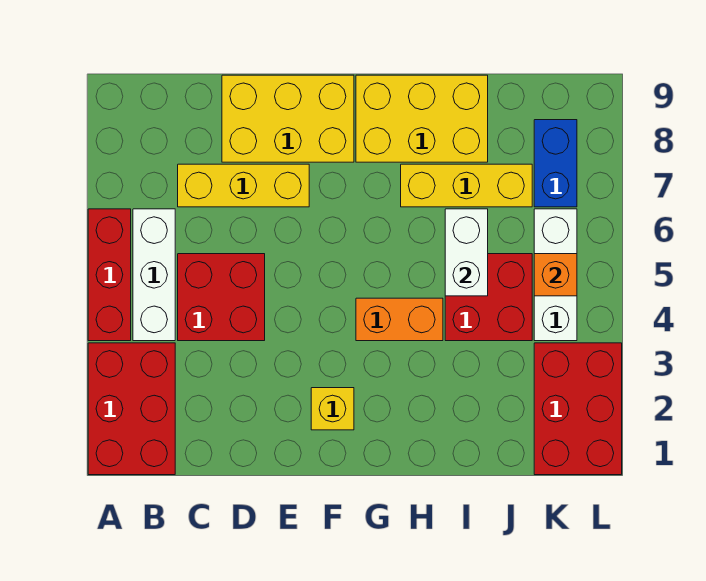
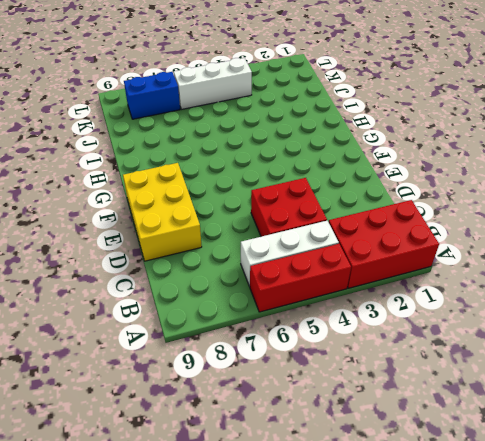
none -> yellow brick C7:E7 level 1
none -> yellow brick F2 level 1
none -> orange brick G4:H4 level 1

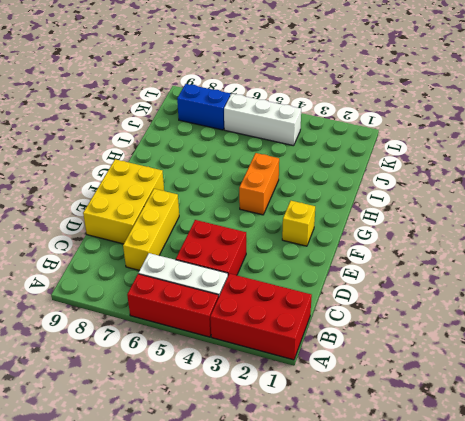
none -> yellow brick G8:I9 level 1
none -> yellow brick H7:J7 level 1
none -> red brick I4:J5 level 1

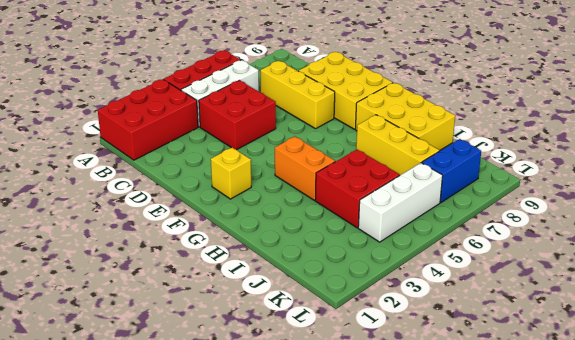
none -> red brick K1:L3 level 1
none -> white brick I5:I6 level 2
none -> orange brick K5 level 2

